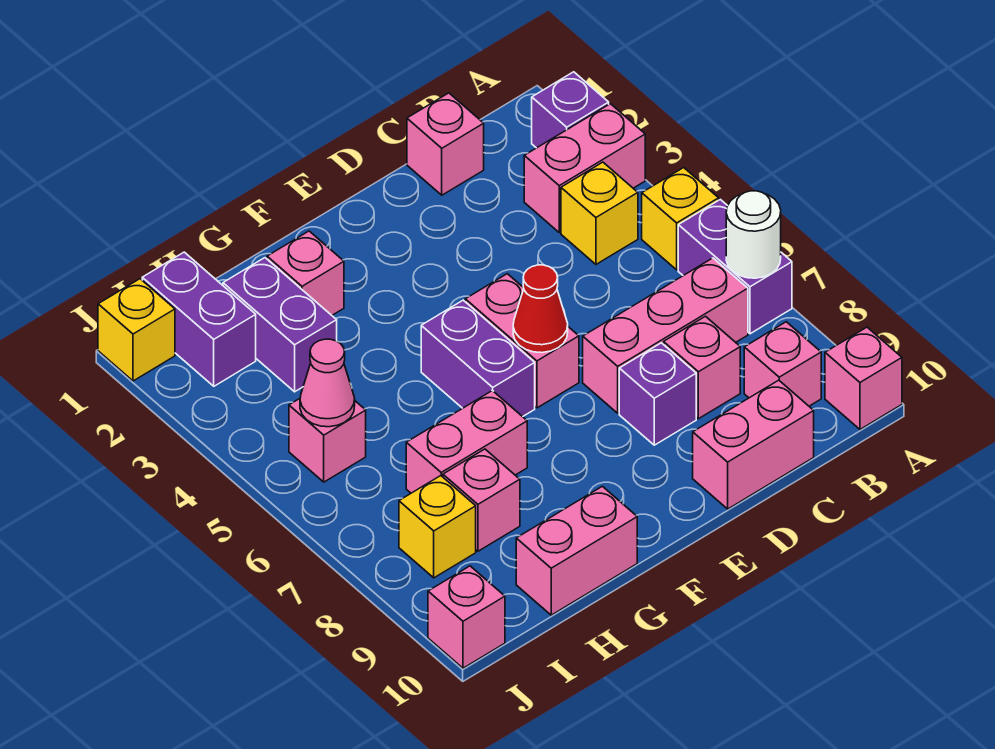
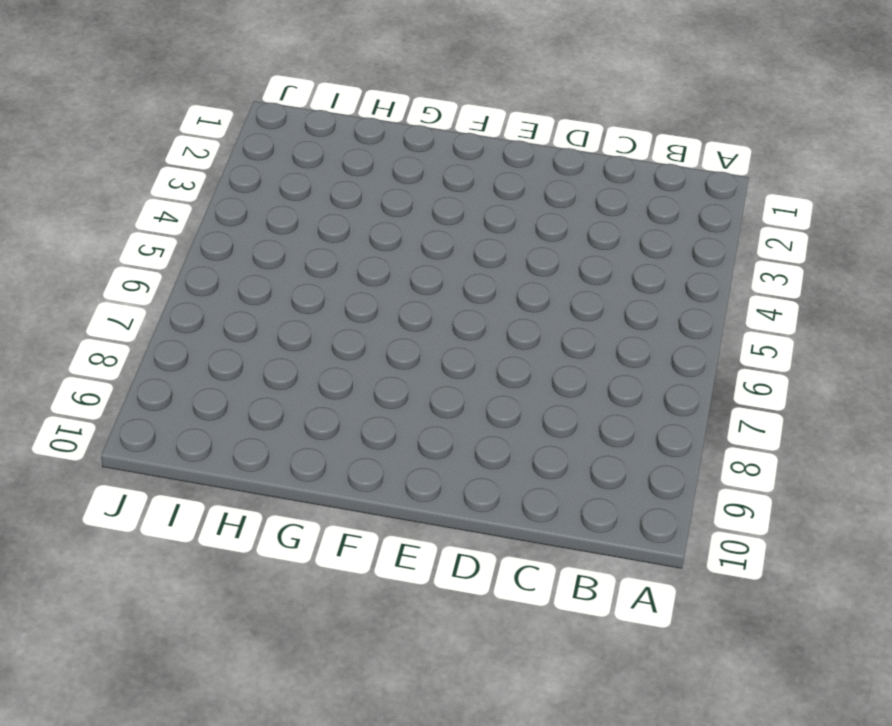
none -> purple brick A2 level 1
none -> pink brick A3:B3 level 1
none -> yellow brick A5 level 1

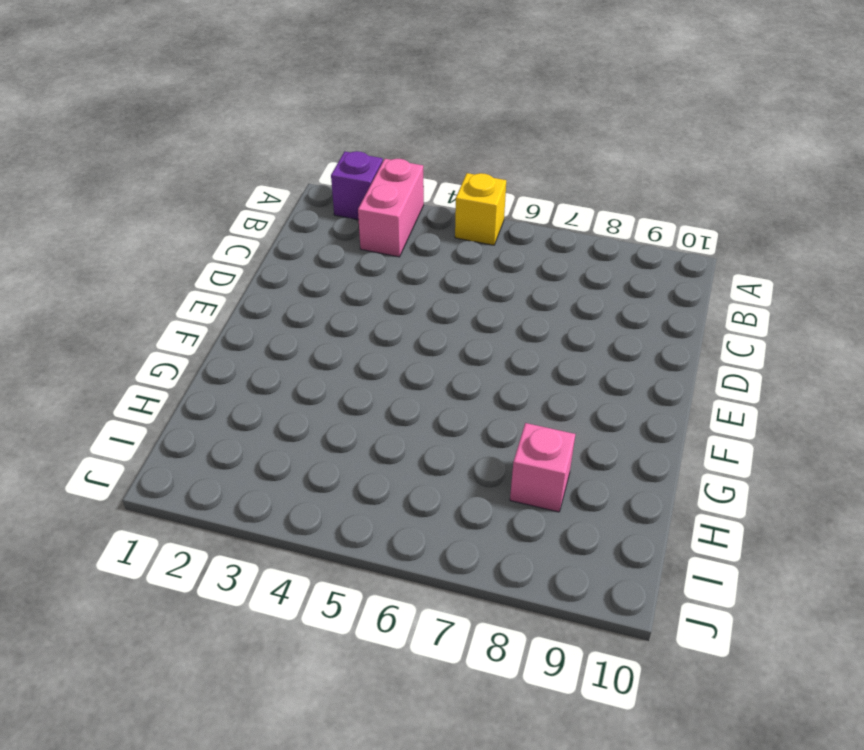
none -> purple brick A6:A7 level 1
none -> pink brick A10 level 1
none -> yellow brick B4 level 1

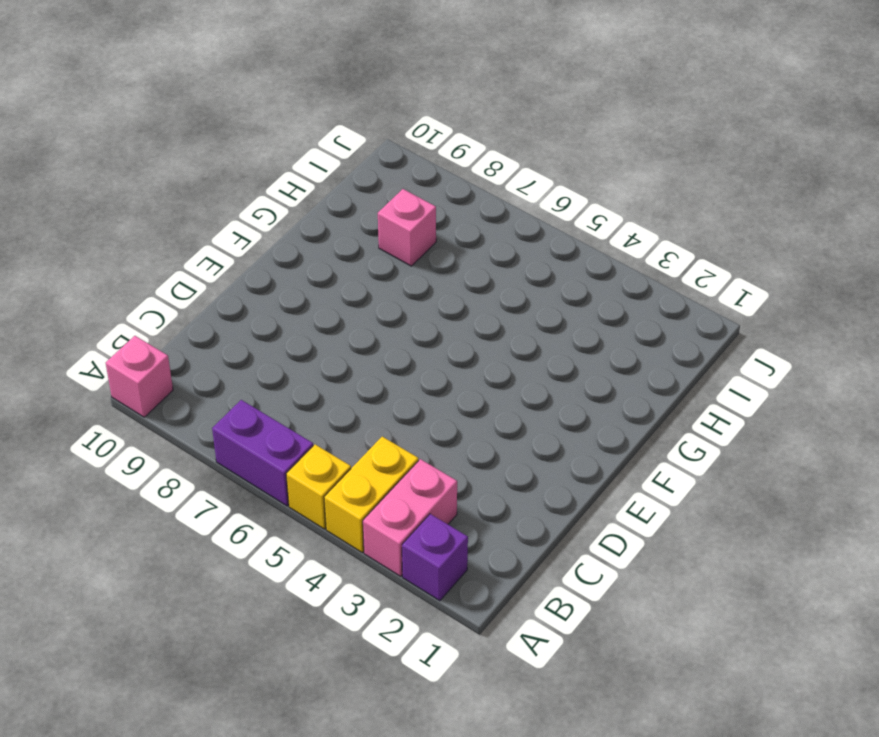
yellow brick A4:B4 level 1 -> yellow brick B4 level 1
none -> pink brick B7:D7 level 1
none -> pink brick B9 level 1
none -> pink brick C1 level 1

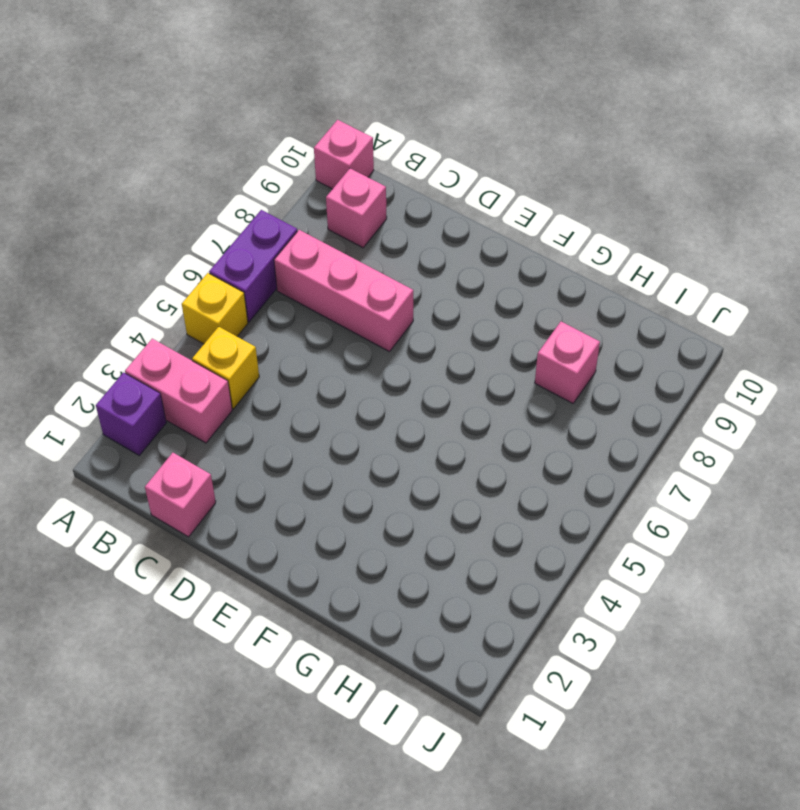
none -> pink brick C8 level 1
none -> pink brick C10:D10 level 1
none -> purple brick D8 level 1

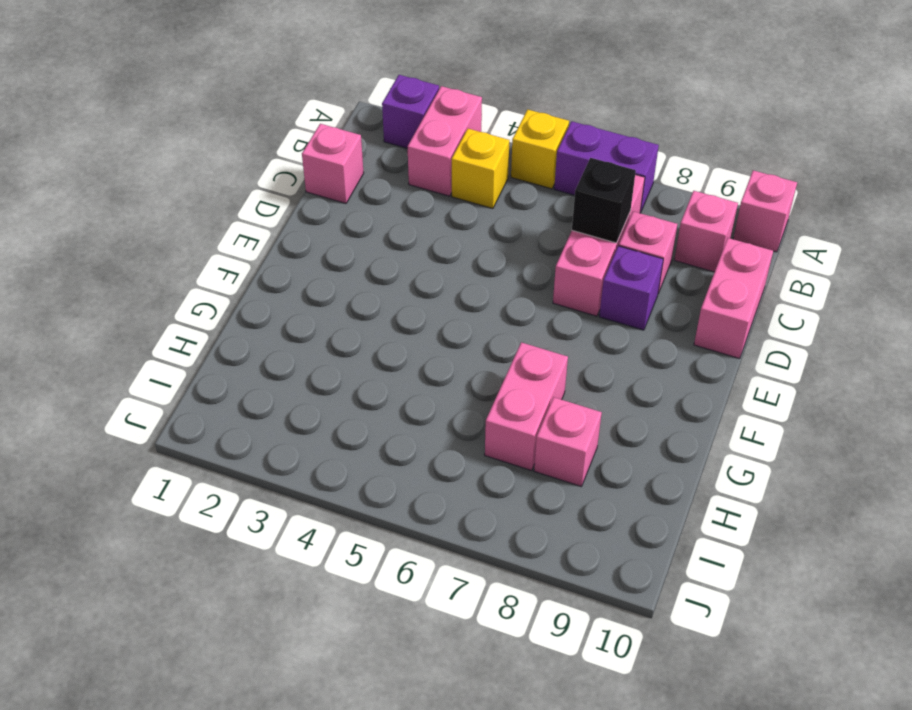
black brick C7 level 2 -> none
none -> pink brick E5:E6 level 1
none -> purple brick F5:F6 level 1
none -> pink brick G2 level 1

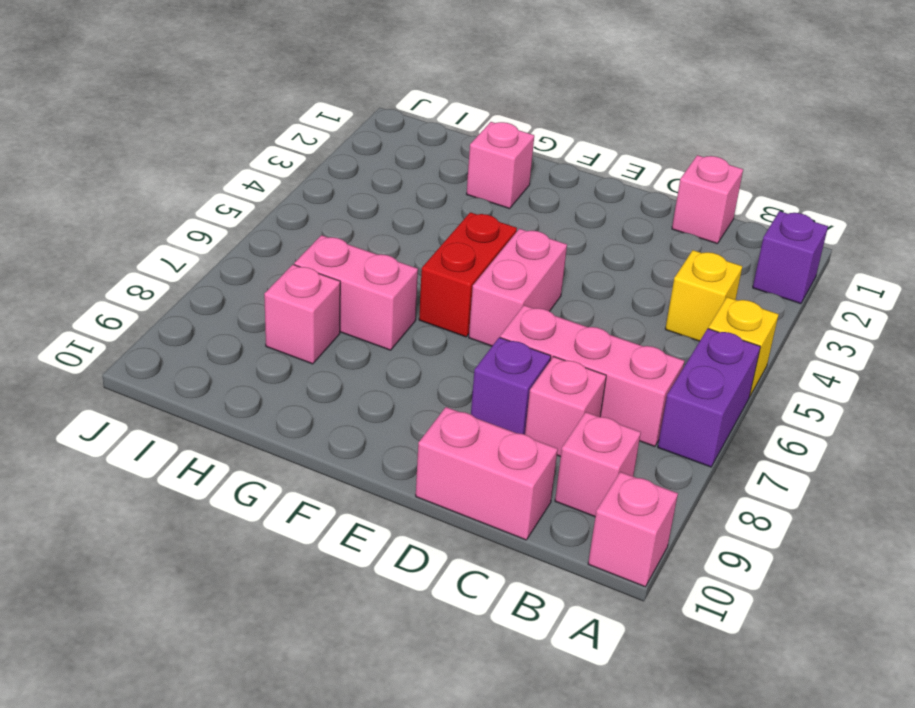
red brick F5:F6 level 1 -> purple brick F5:F6 level 1
none -> pink brick A3:B3 level 1
none -> pink brick G10:H10 level 1
none -> purple brick H2:H3 level 1

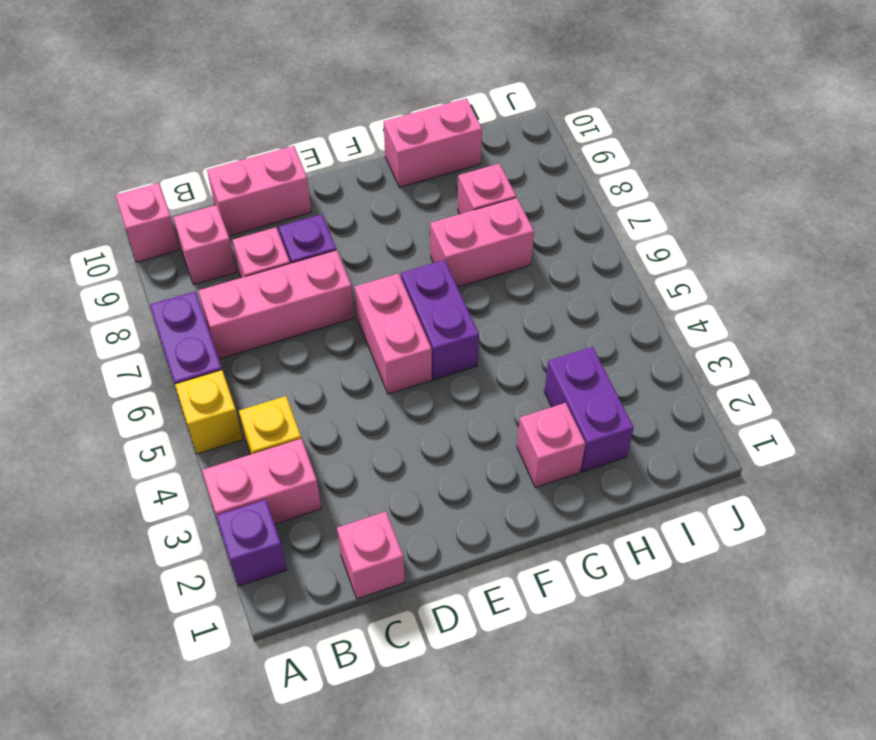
none -> purple brick I1:I2 level 1
none -> pink brick I5 level 1
none -> yellow brick I8 level 1

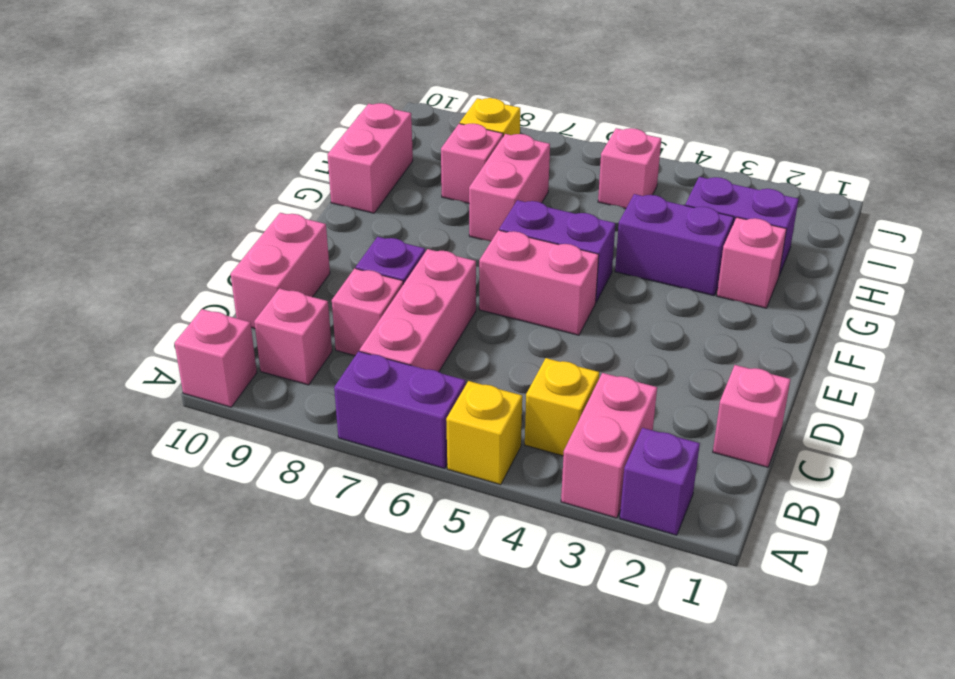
purple brick G3:G4 level 1 -> purple brick I1:I2 level 1
none -> yellow brick J1 level 1
none -> pink brick J10 level 1
none -> white round brick A7 level 2

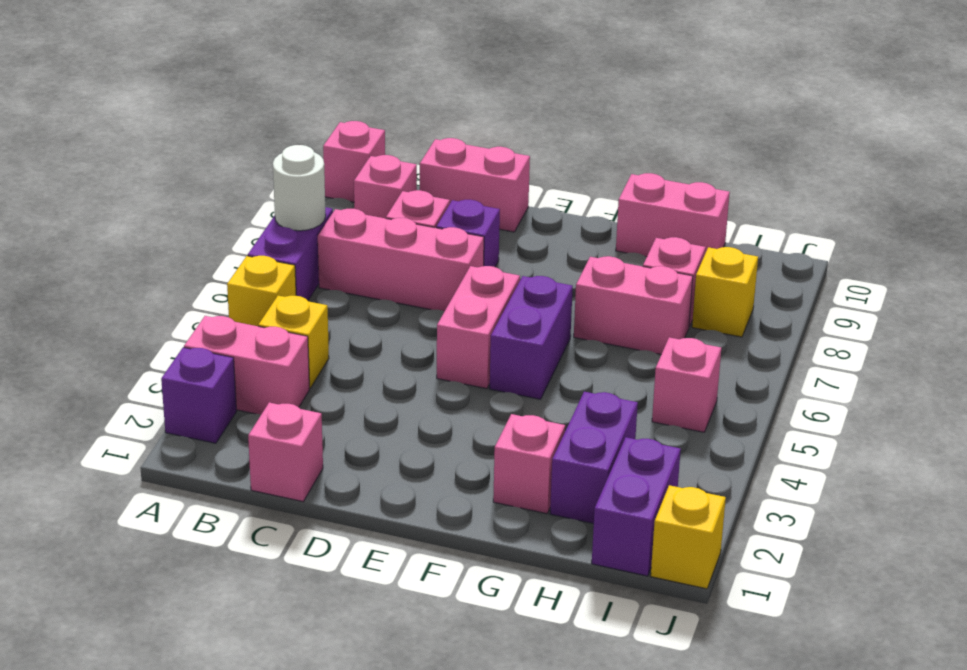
none -> pink brick J10 level 1
none -> red cone E6 level 2
none -> pink cone I5 level 2

